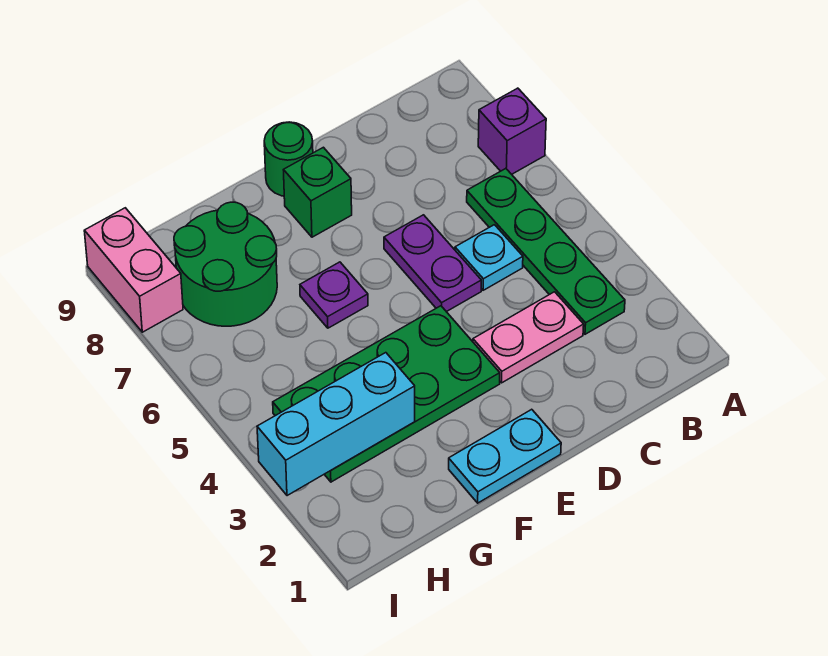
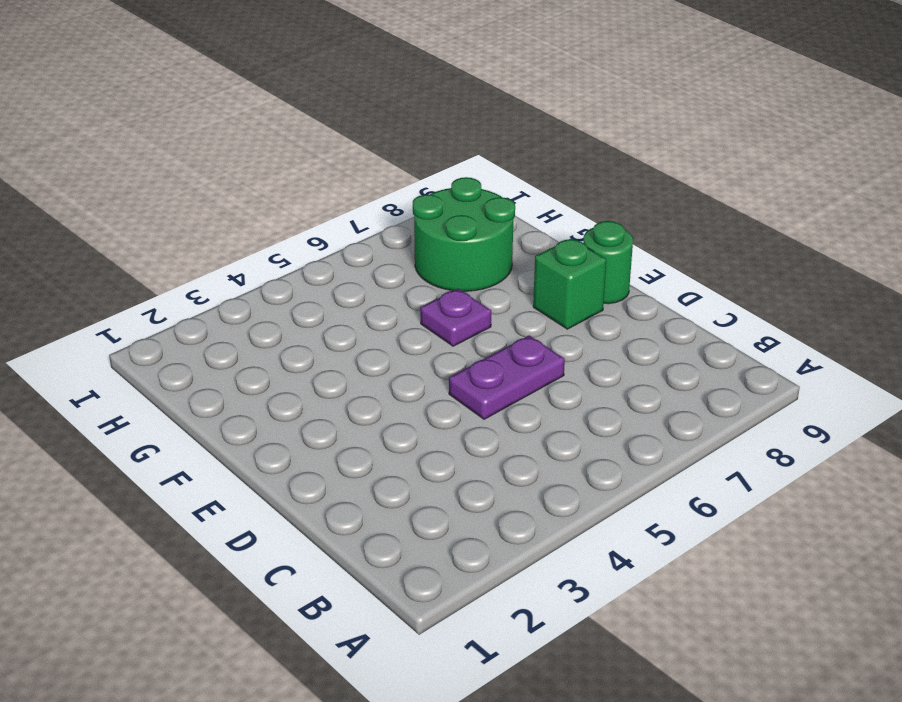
none -> purple brick A7 level 1
none -> green plate B3:B6 level 1
none -> pink plate C3:D3 level 1

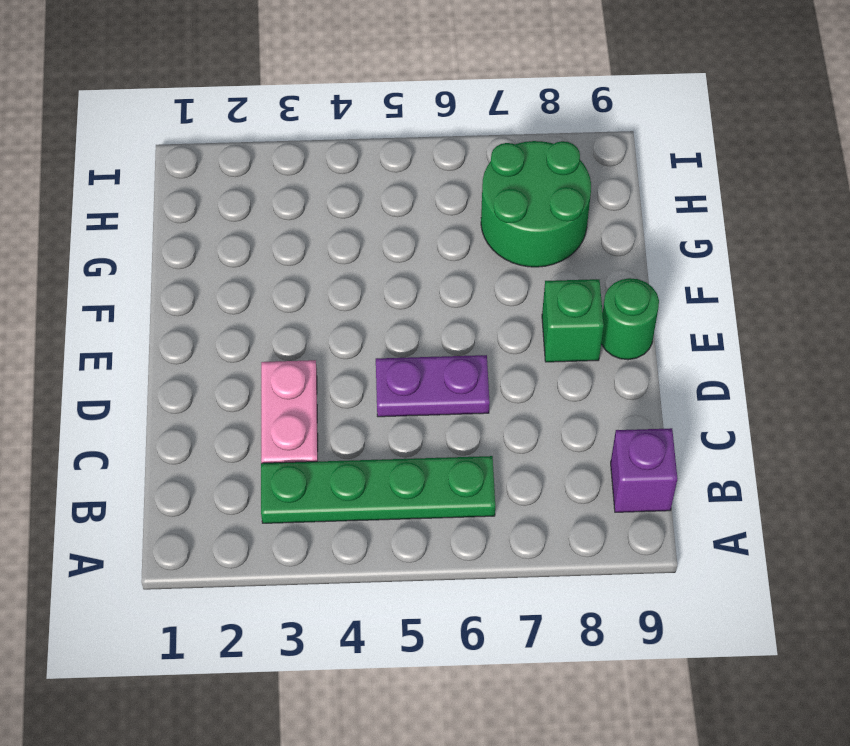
purple brick B9 level 1 -> purple brick A7 level 1
none -> cyan plate C5 level 1
none -> cyan plate E1:F1 level 1
none -> green plate E3:H4 level 1

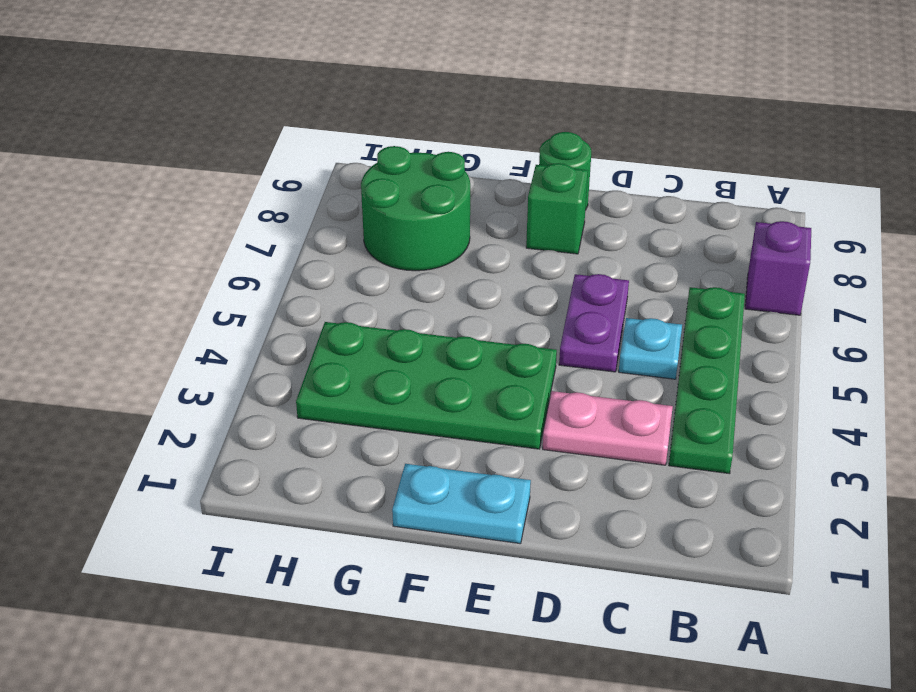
none -> purple plate F6 level 1
none -> pink brick I8:I9 level 1
none -> cyan brick G3:I3 level 2

